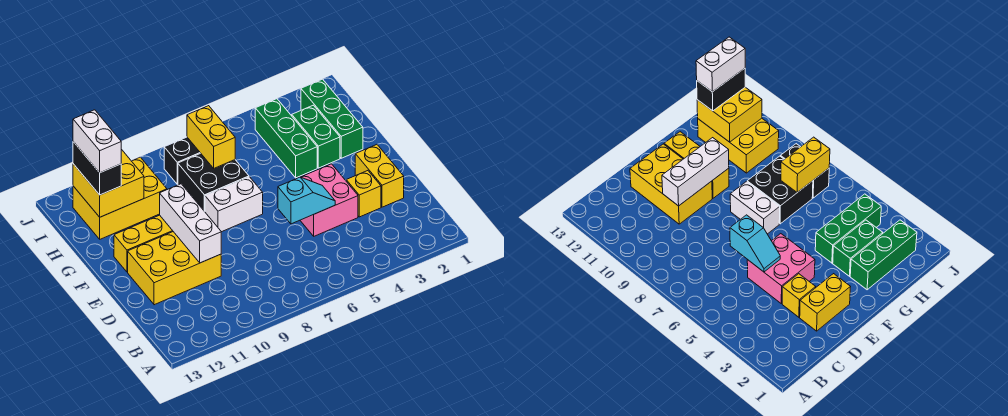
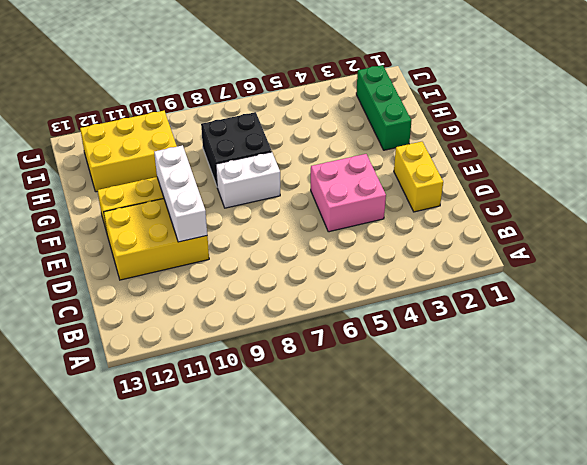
none -> yellow brick D3 level 1
none -> green brick G3:H3 level 1
none -> green brick G4:I4 level 1

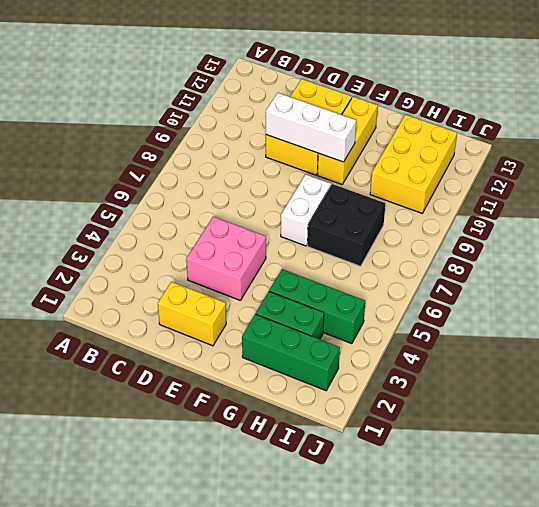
none -> yellow brick D3 level 1
none -> black brick I7:I8 level 1
none -> cyan slope D5:D6 level 2 top 6

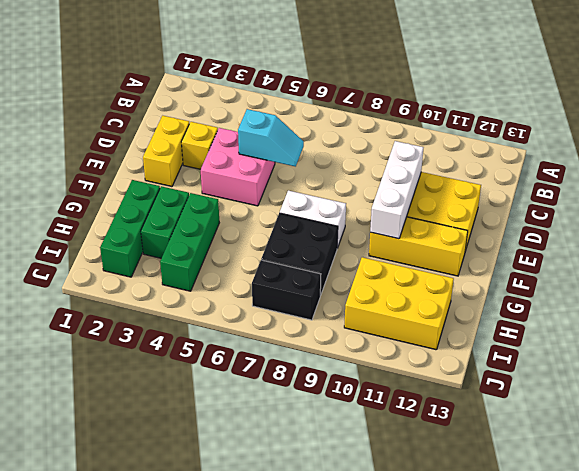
cyan slope D5:D6 level 2 top 5 -> cyan slope D5:D6 level 2 top 6
none -> yellow brick H7:I7 level 2
none -> yellow brick H11:I12 level 2
none -> black brick H12:I12 level 3

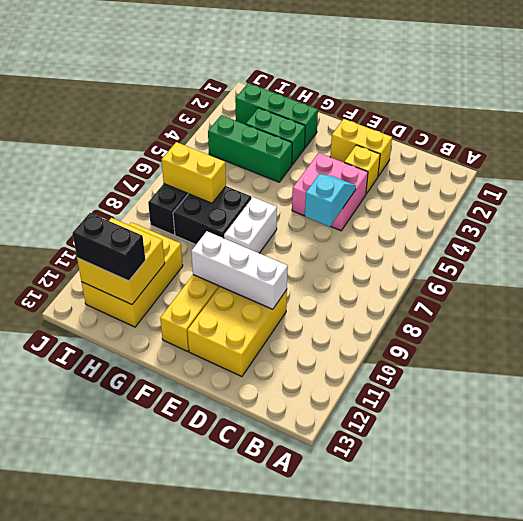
none -> white brick H12:I12 level 4

